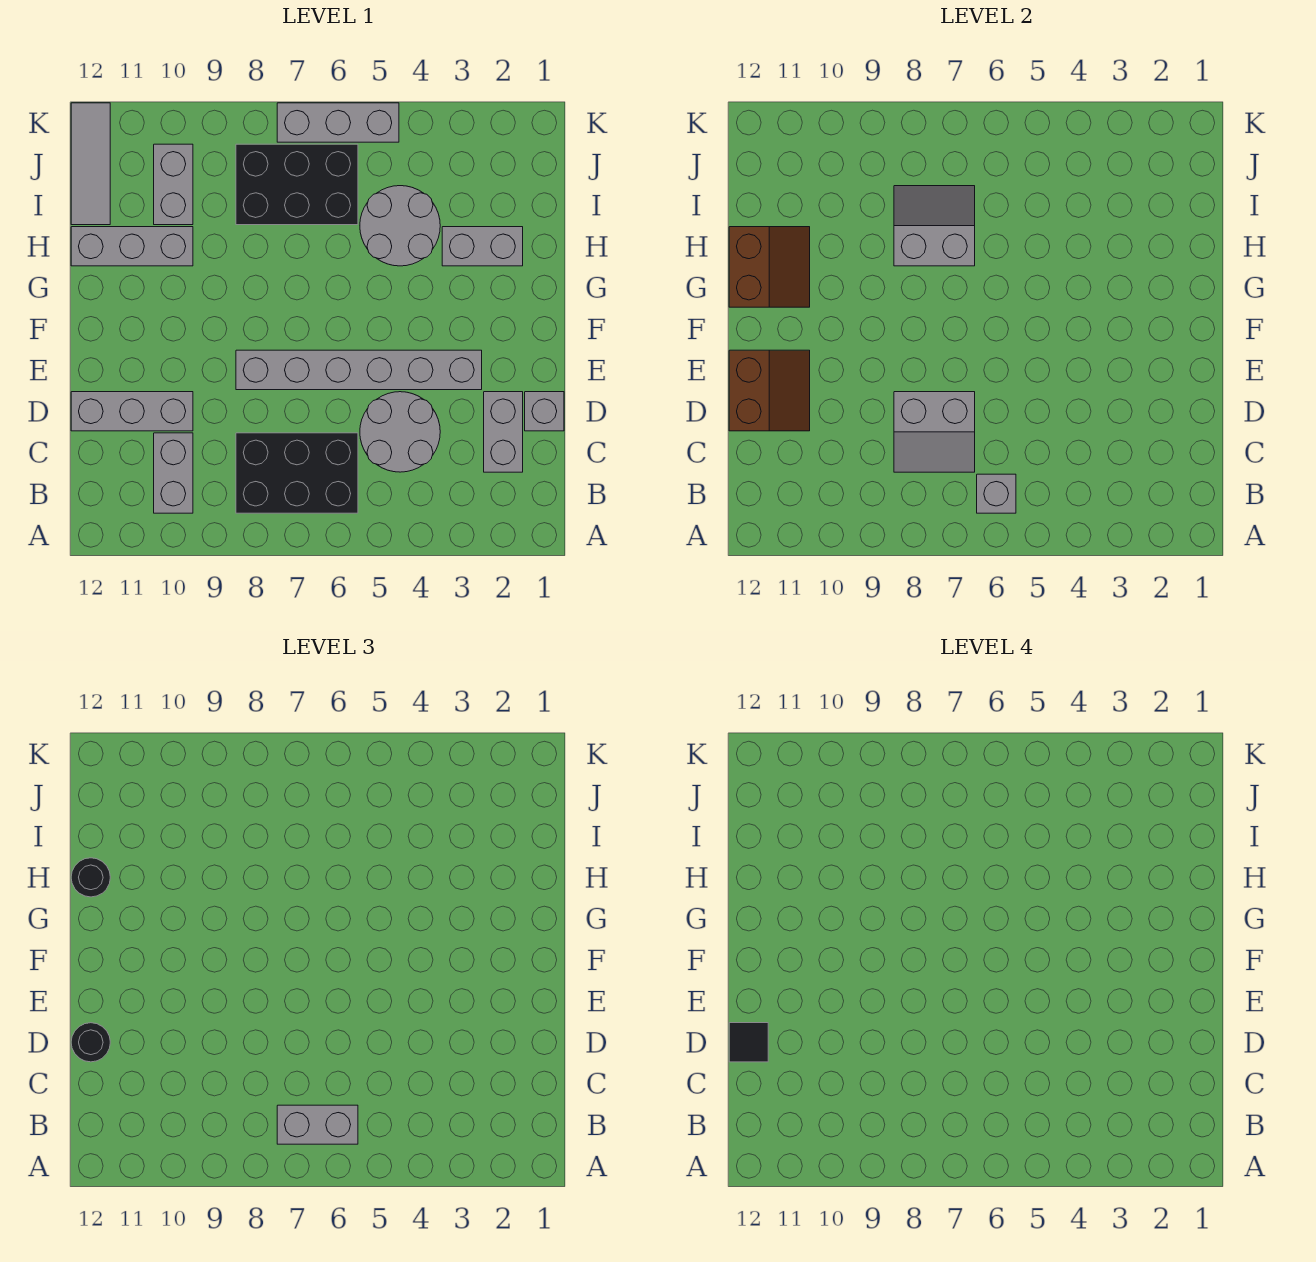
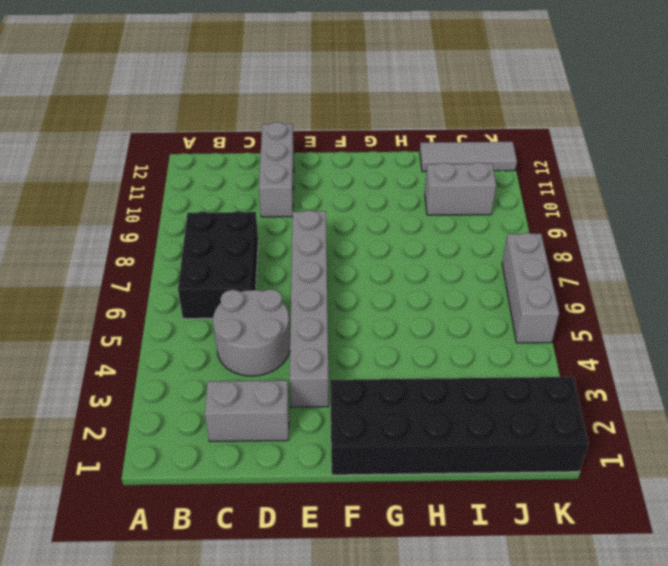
black brick F1:K2 level 1 -> grey brick H2:H3 level 1
none -> grey brick B10:C10 level 1
none -> grey brick D1 level 1
none -> grey round brick H4:I5 level 1

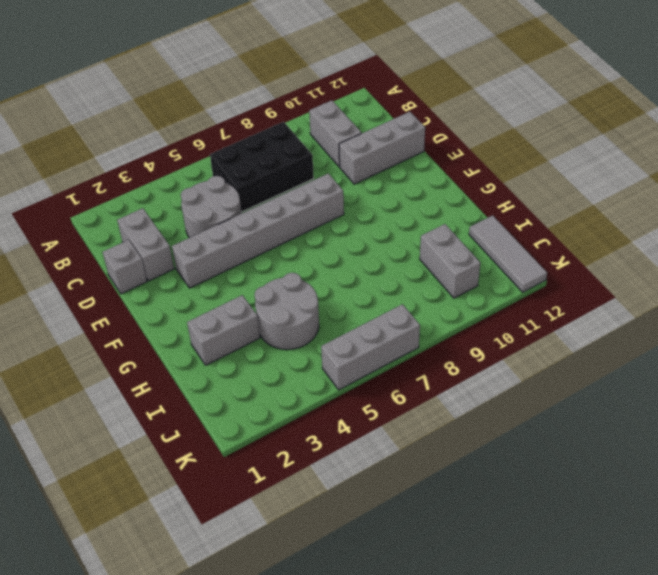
none -> grey brick H10:H12 level 1
none -> black brick I6:J8 level 1
none -> grey brick B6 level 2

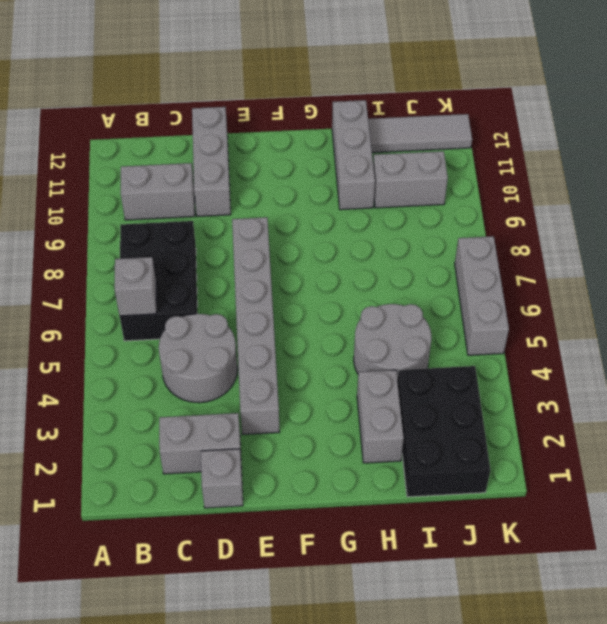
black brick I1:J3 level 1 -> black brick I6:J8 level 1
none -> grey slope C7:D8 level 2 top D
none -> brown slope D11:E12 level 2 top 12
none -> brown slope G11:H12 level 2 top 12

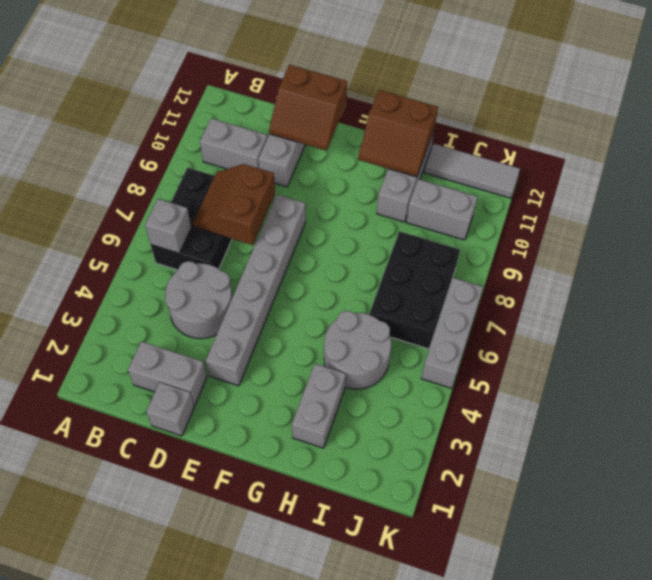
brown slope C7:D8 level 2 top D -> grey slope C7:D8 level 2 top D
none -> grey slope H7:I8 level 2 top H
none -> grey brick B6:B7 level 3
none -> black round brick D12 level 3

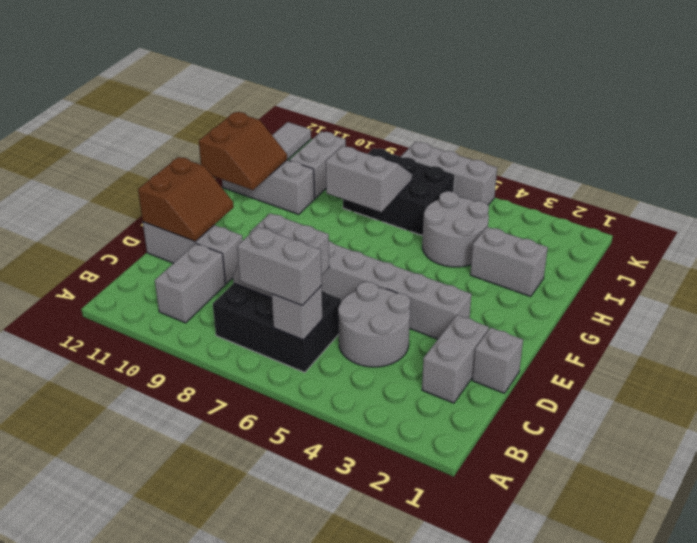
none -> black round brick D12 level 3
none -> black round brick H12 level 3
none -> black tile D12 level 4

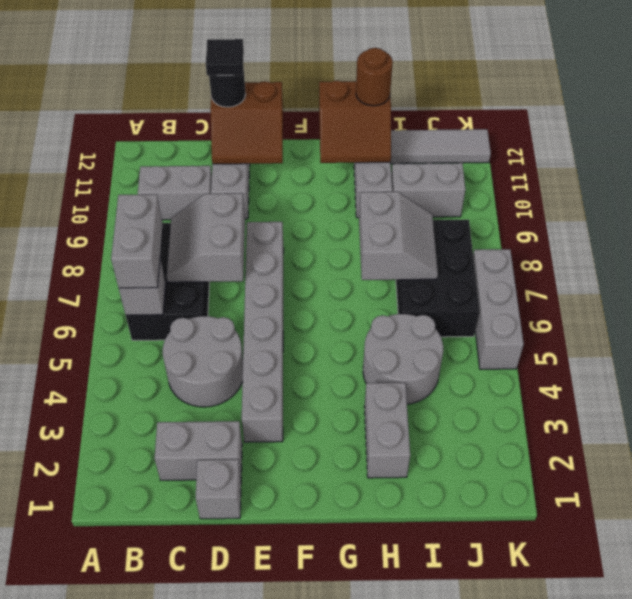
brown round brick H12 level 3 -> black round brick H12 level 3

